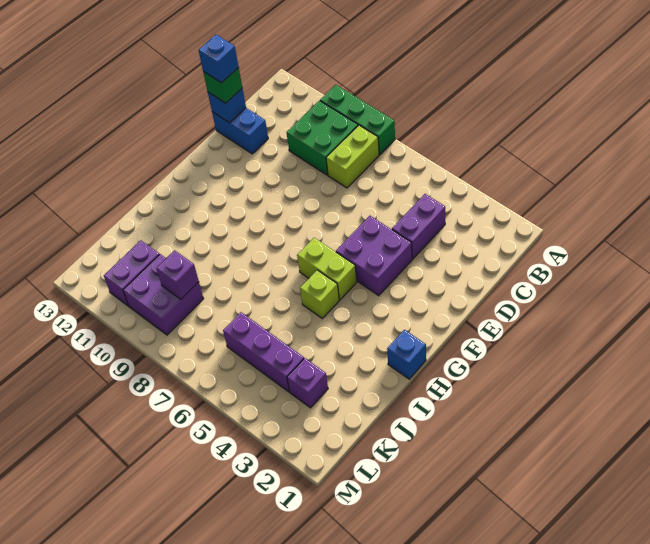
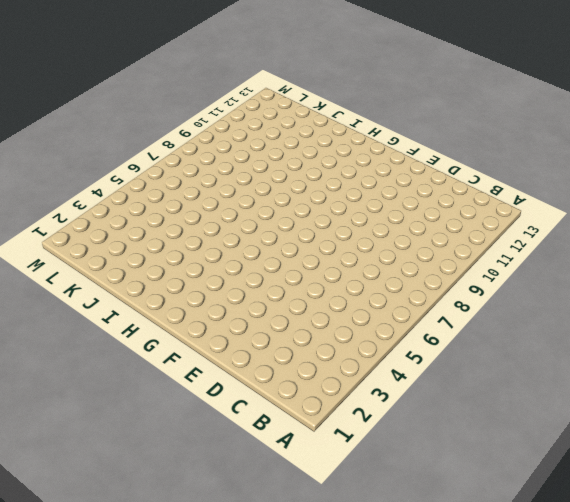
none -> green brick A8:A10 level 1
none -> lime brick B8:C8 level 1
none -> green brick B9:C10 level 1

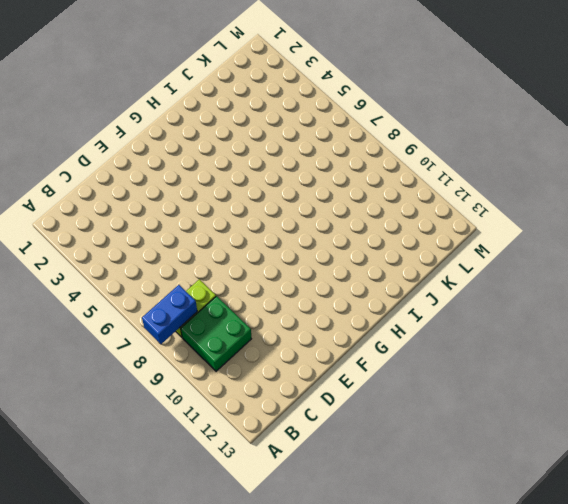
blue brick A8:B8 level 2 -> blue brick D12:D13 level 1
none -> green brick A8:A10 level 1
none -> purple brick C4:D4 level 1
none -> purple brick E4:F5 level 1

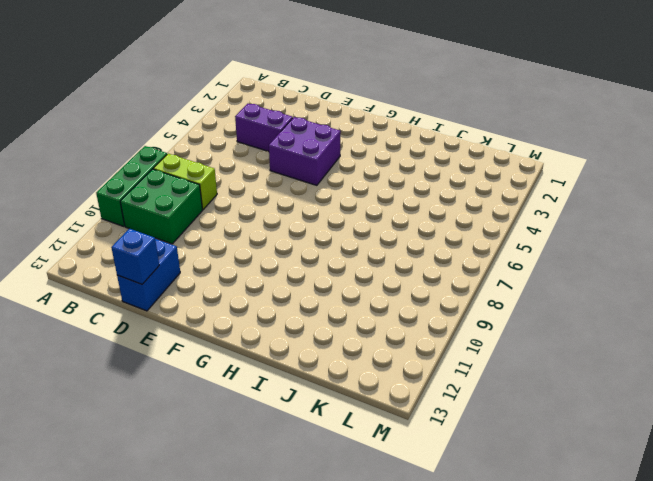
none -> lime brick G5:G6 level 1
none -> blue brick H1 level 1
none -> lime brick H5 level 1

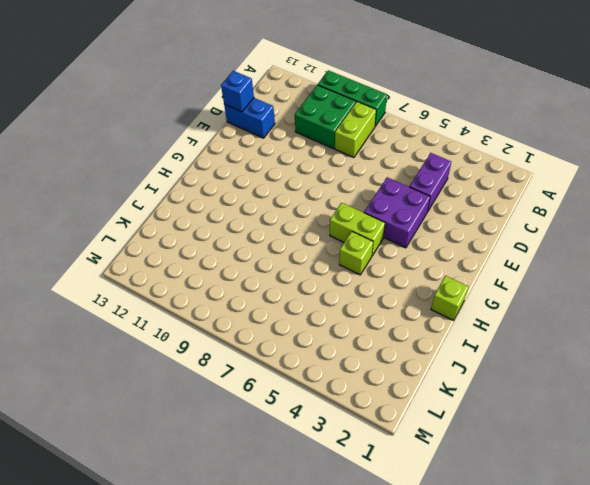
lime brick H1 level 1 -> blue brick H1 level 1
none -> purple brick K3 level 1
none -> purple brick K4:K6 level 1
none -> purple brick K9:L10 level 1

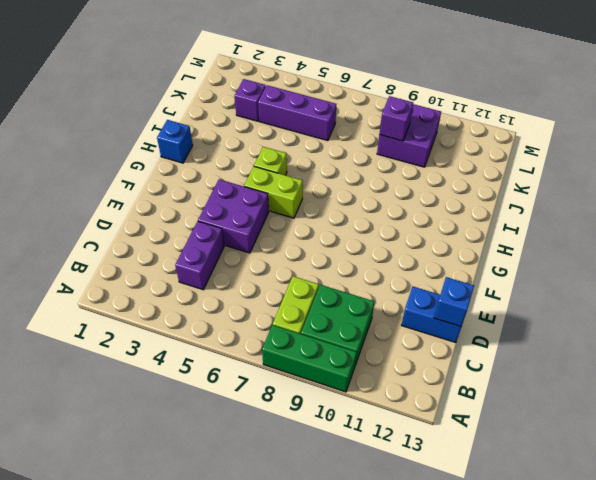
none -> purple brick K11:L11 level 1
none -> green brick D13 level 3
none -> blue brick D13 level 4

